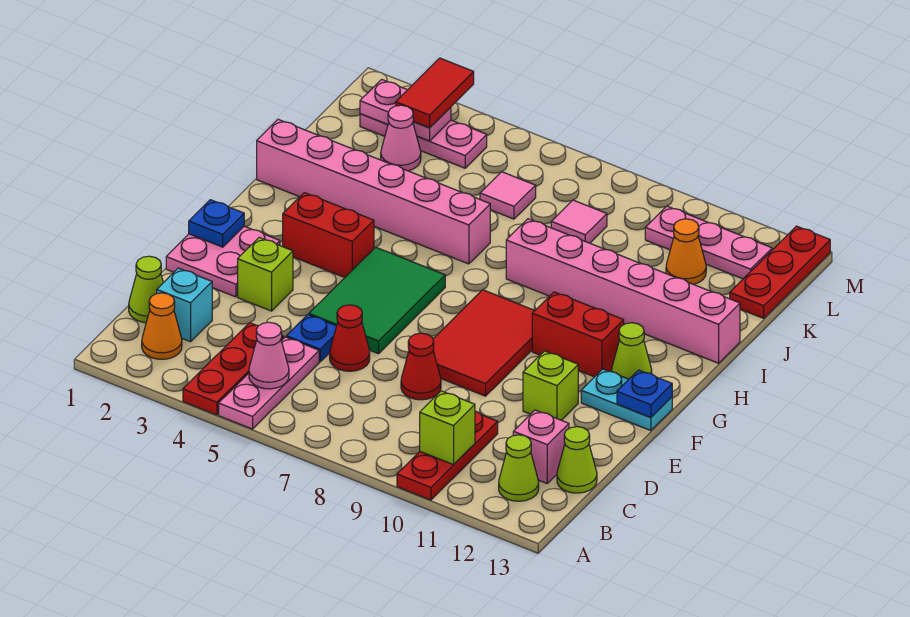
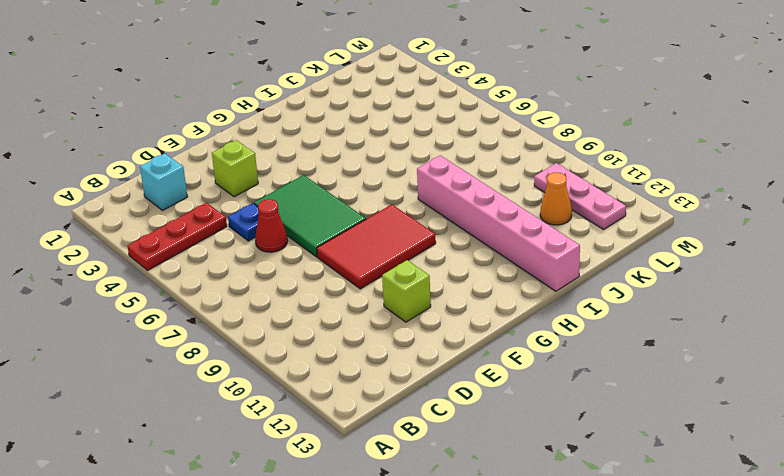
green tile E5:F7 level 1 -> green tile E5:G6 level 1
none -> pink plate A5:C5 level 1
none -> red plate A10:C10 level 1
none -> orange cone B2 level 1
none -> lime cone B12 level 1

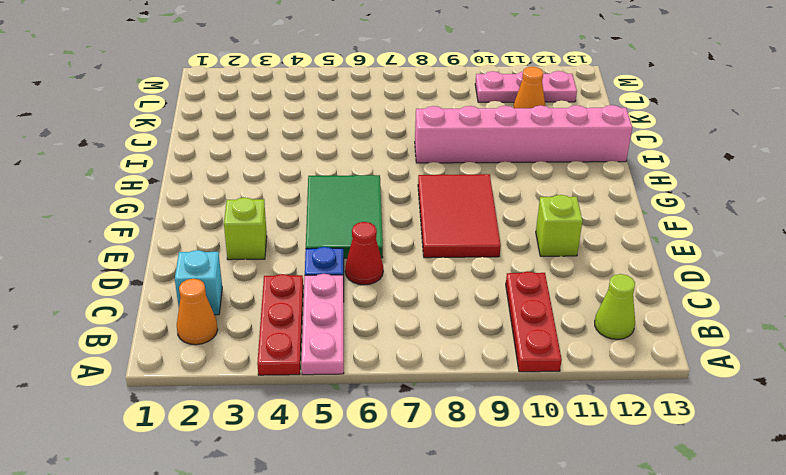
none -> lime cone C1 level 1
none -> pink brick C12 level 1
none -> lime cone C13 level 1
none -> red cone D8 level 1

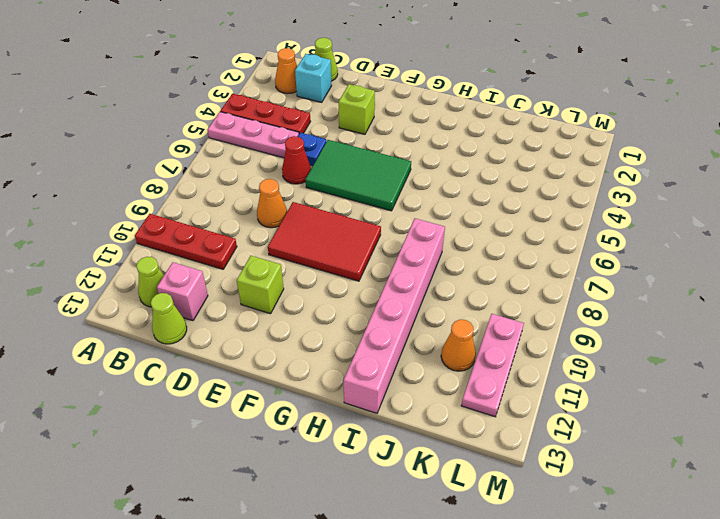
orange cone D8 level 1 -> red cone D8 level 1
none -> pink plate E1:F2 level 1
none -> cyan plate F12:F13 level 1
none -> red brick G3:G4 level 1
none -> red brick G10:G11 level 1

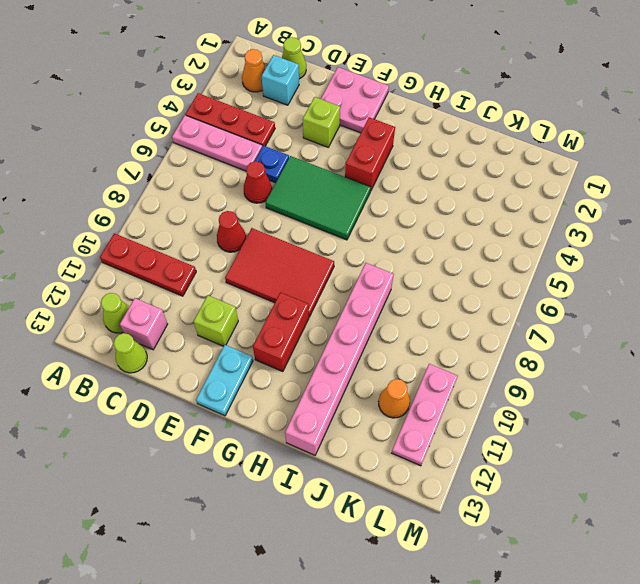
none -> lime cone G12 level 1
none -> pink brick I1:I6 level 1
none -> pink cone K3 level 1
none -> pink tile K6 level 1

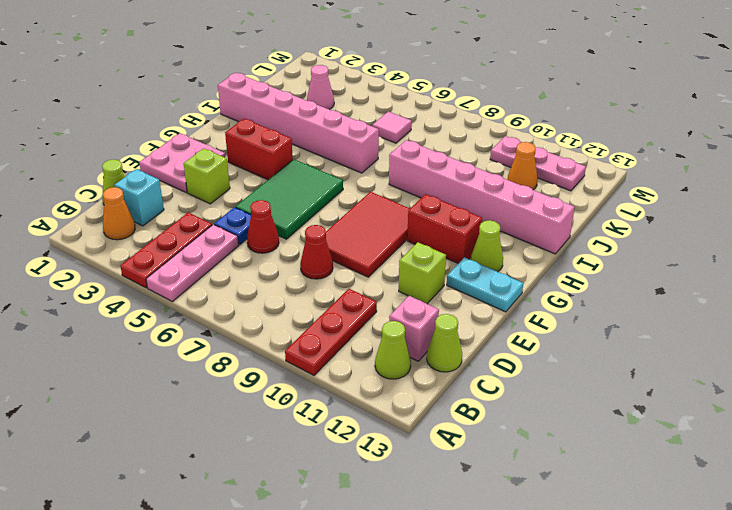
none -> pink tile K8 level 1
none -> red plate K13:M13 level 1
none -> pink plate L2:L4 level 1
none -> pink cone B5 level 2

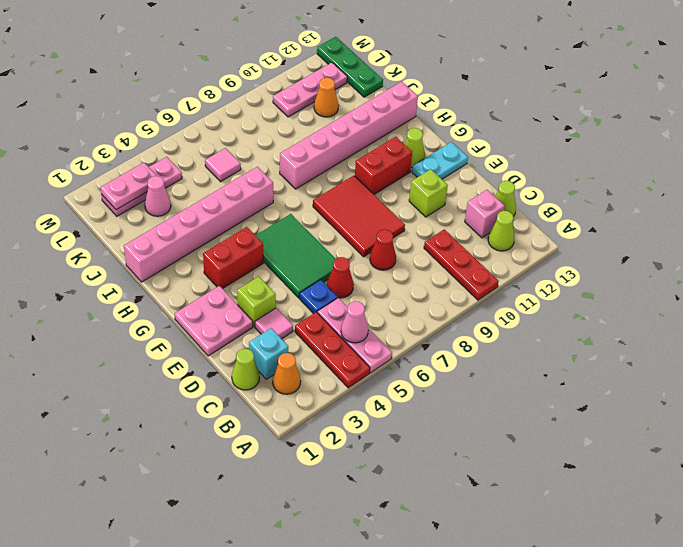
pink tile D3 level 1 -> pink tile K8 level 1
green plate K13:M13 level 1 -> red plate K13:M13 level 1
none -> lime brick B10 level 2
none -> blue plate F1 level 2
none -> blue plate F13 level 2
none -> red tile L3:M3 level 3

